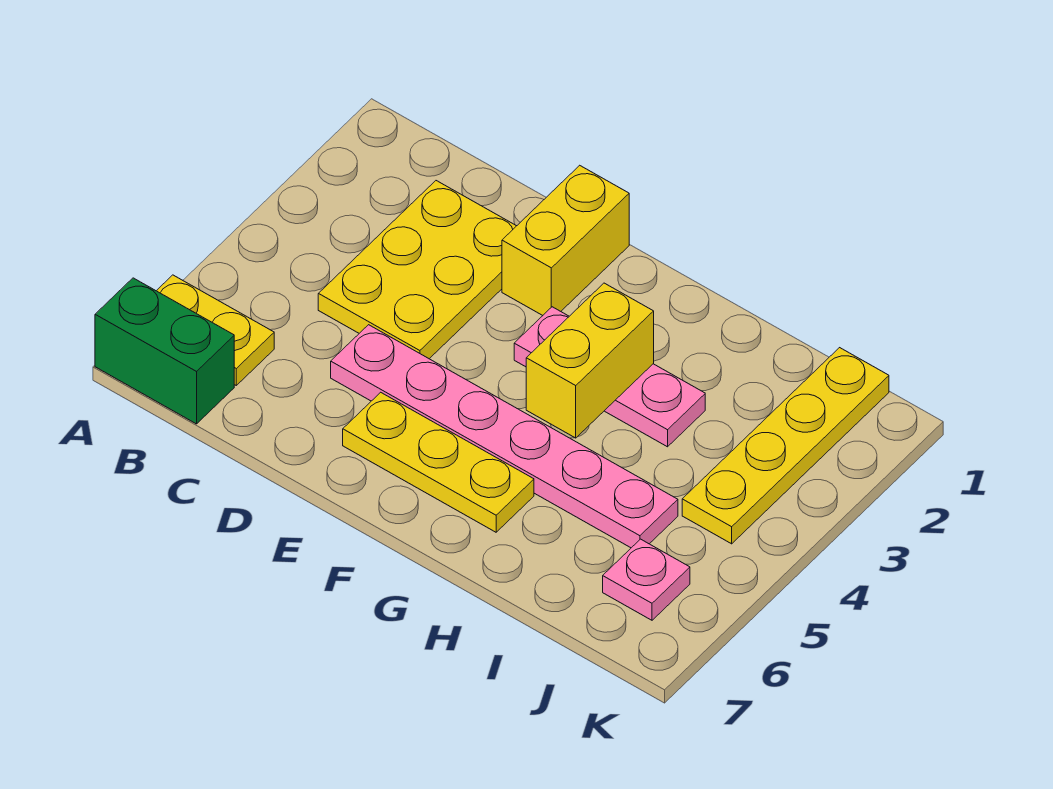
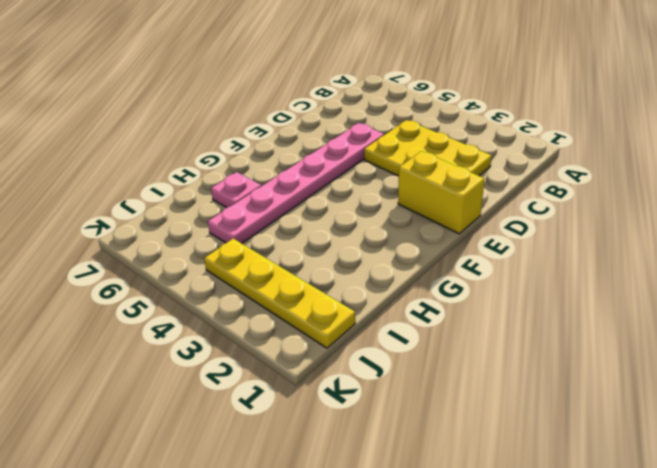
pink plate H6 level 1 -> pink plate J6 level 1
none -> yellow plate A6:B6 level 1
none -> green brick A7:B7 level 1

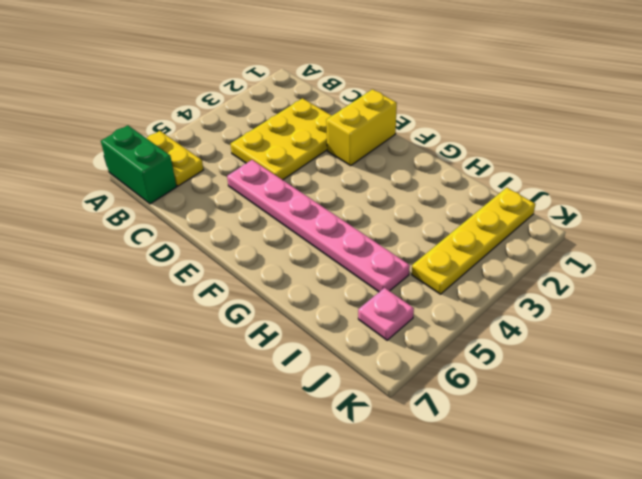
none -> yellow plate E6:G6 level 1
none -> pink plate F3:H3 level 1

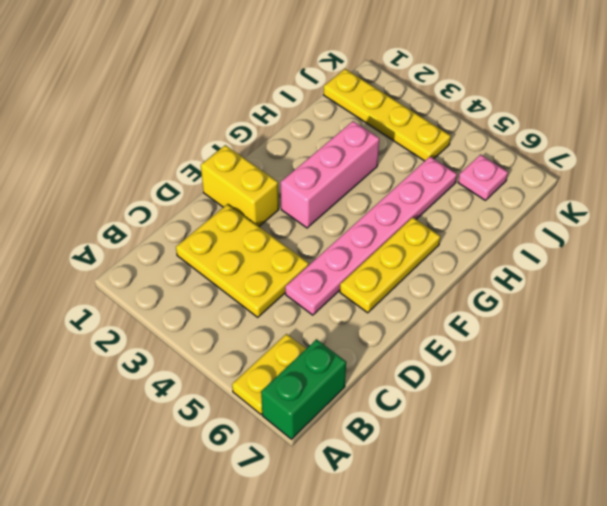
pink brick F3:H3 level 1 -> pink plate F3:H3 level 1
none -> yellow brick G3:G4 level 2

